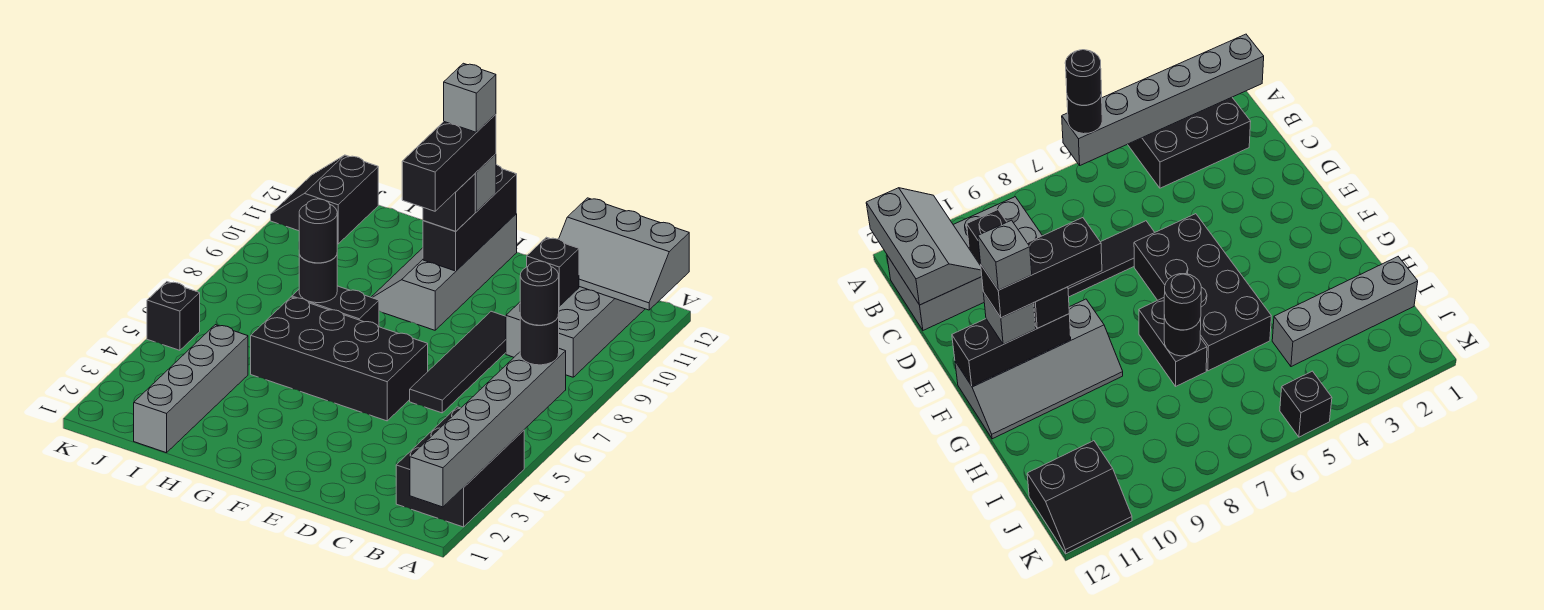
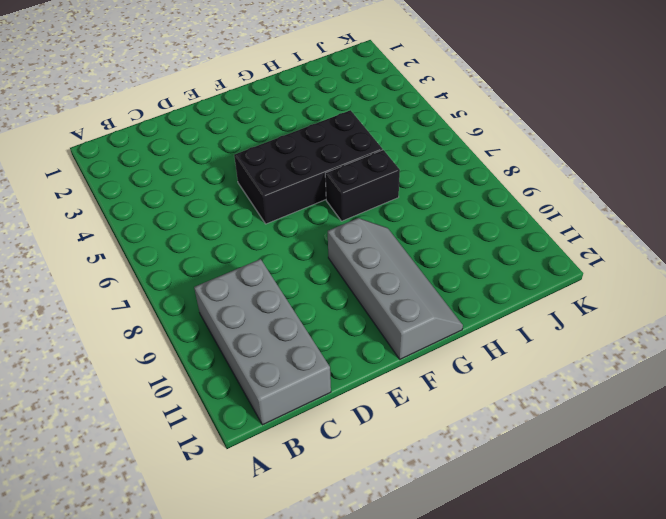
none -> black brick A2:B4 level 1
none -> black tile D6:D9 level 1
none -> grey brick I1:I4 level 1

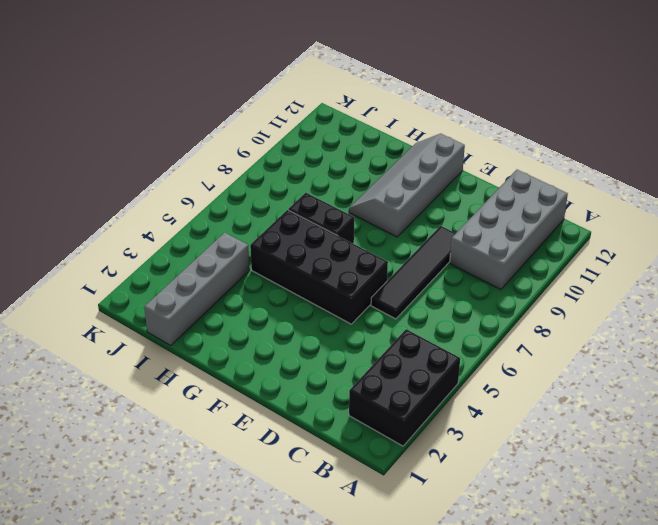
none -> black slope J11:K12 level 1 top J
none -> black brick K5 level 1
none -> grey brick A1:A6 level 2

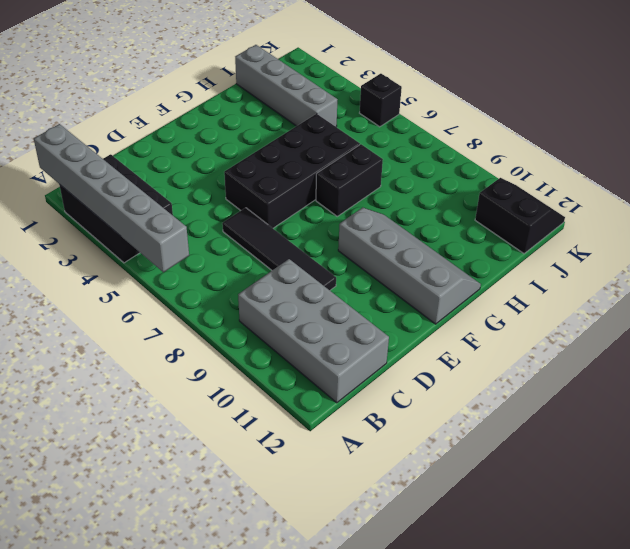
none -> grey slope A11:C12 level 2 top 12
none -> black brick C10 level 2
none -> black brick F10:F12 level 2

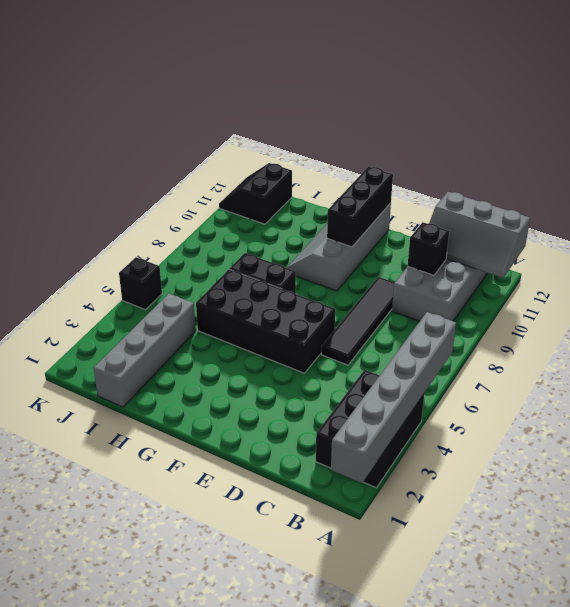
none -> black round brick H7 level 2
none -> black round brick A6 level 3
none -> black brick F10 level 3

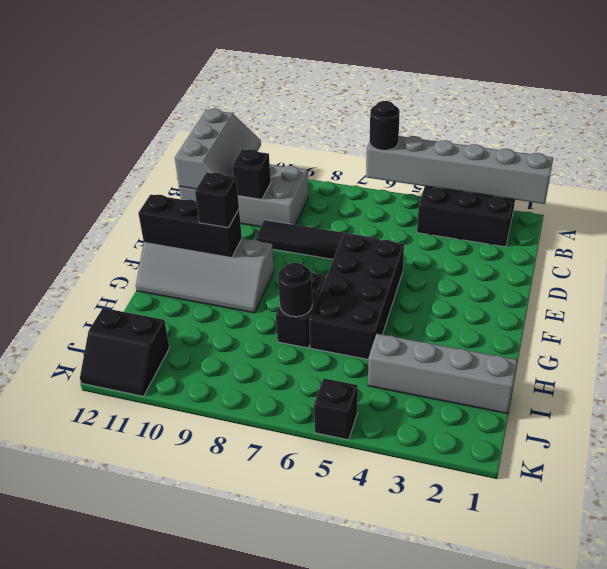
none -> grey brick F11 level 3
none -> black round brick H7 level 3
none -> black round brick A6 level 4

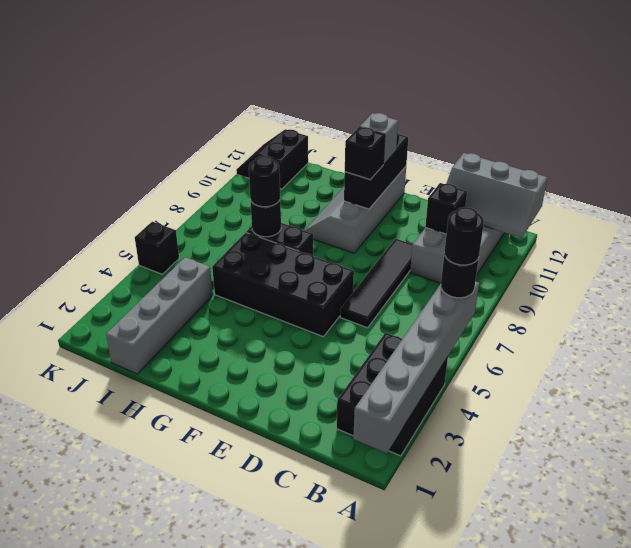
none -> black brick F9:F11 level 4
none -> grey brick F11 level 5

